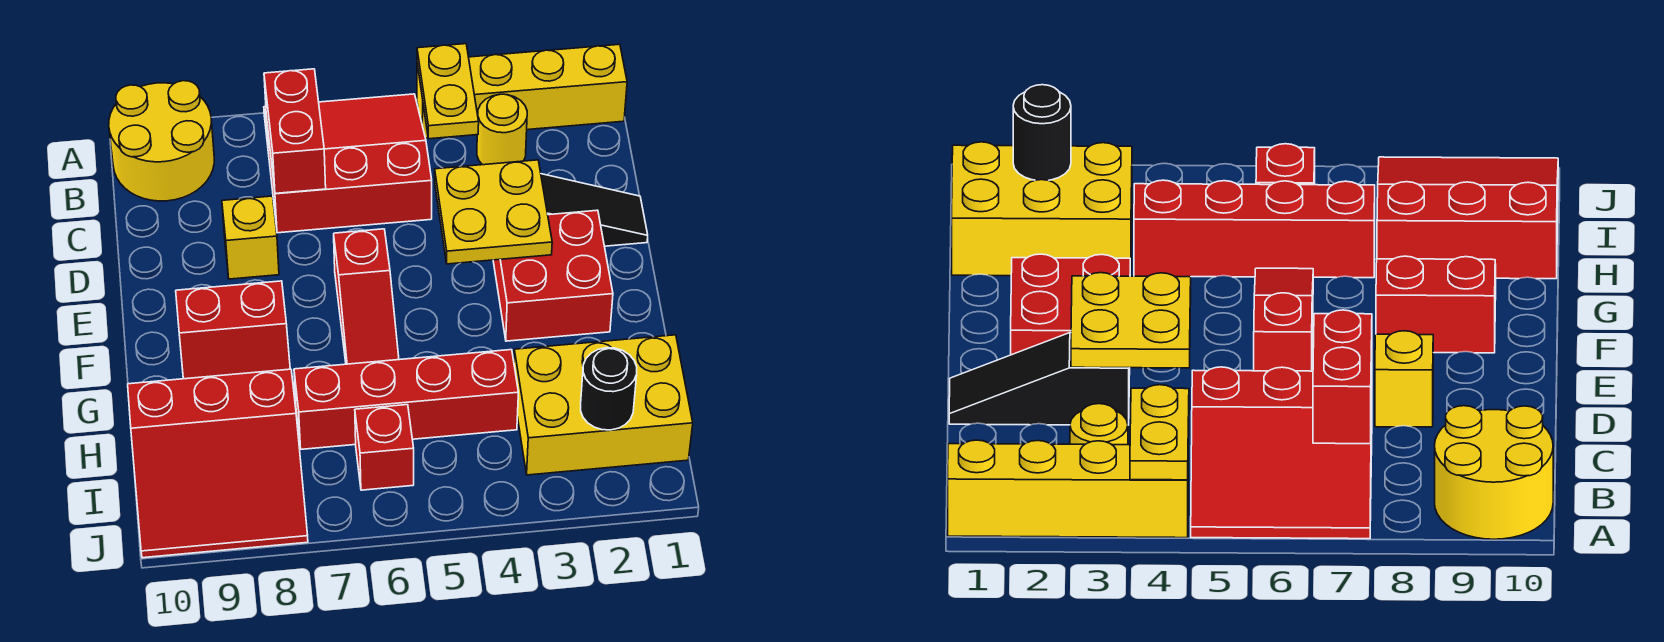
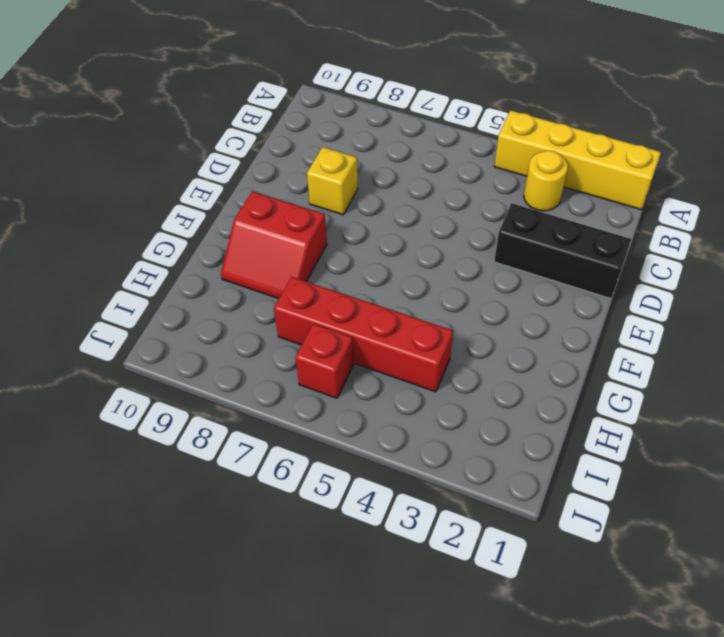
black brick D1:D3 level 1 -> black slope D1:D3 level 1 top 3
none -> red slope A5:C7 level 1 top C
none -> yellow round brick A9:B10 level 1
none -> red brick E2:F3 level 1

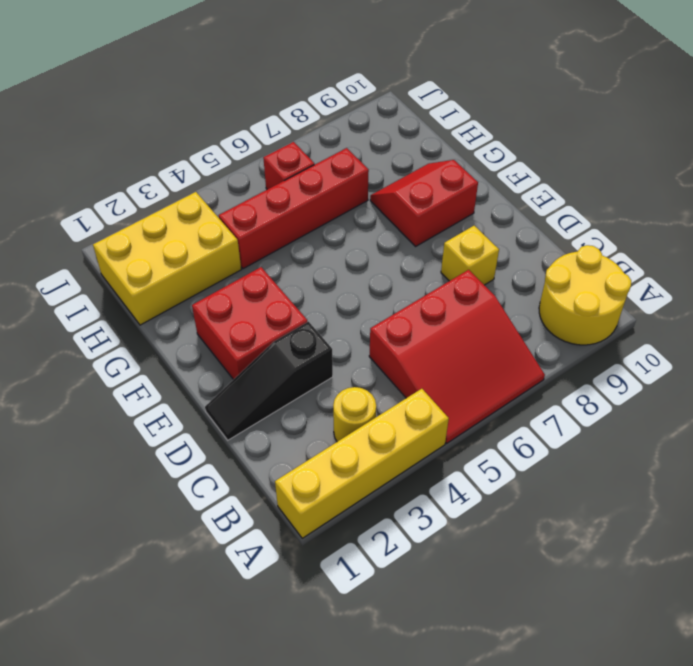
none -> red slope E6:G6 level 1 top E
none -> red slope H8:J10 level 1 top H
none -> yellow plate A4:B4 level 2

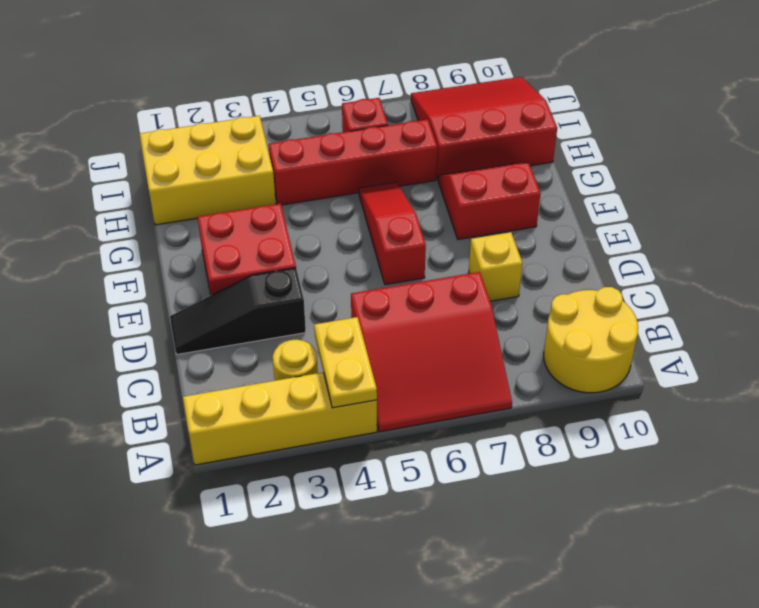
none -> red brick B7:C7 level 2
none -> yellow plate D3:E4 level 2
none -> black round brick I2 level 2

